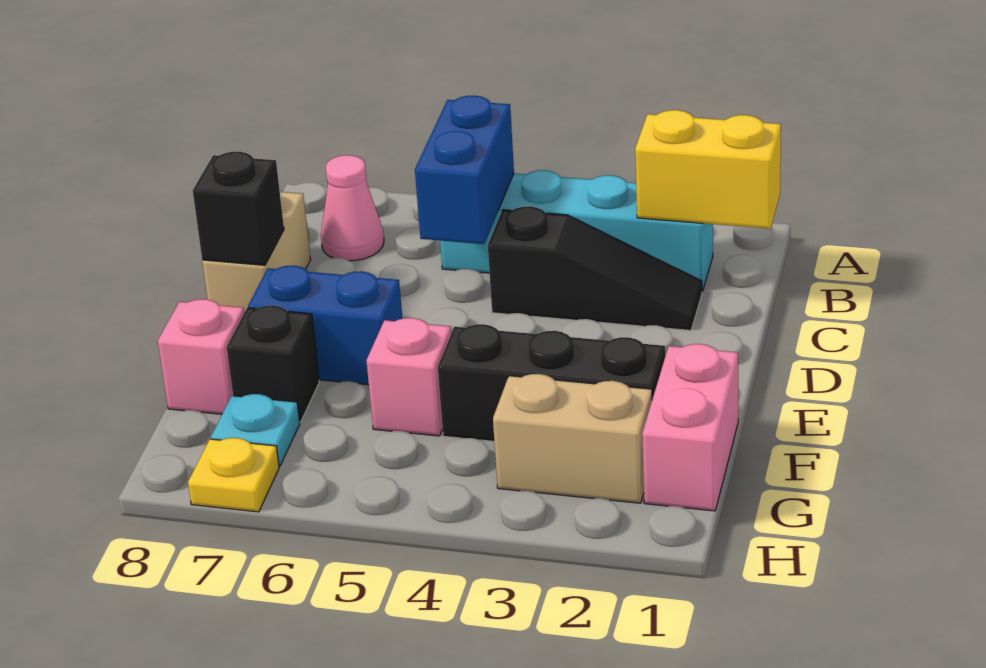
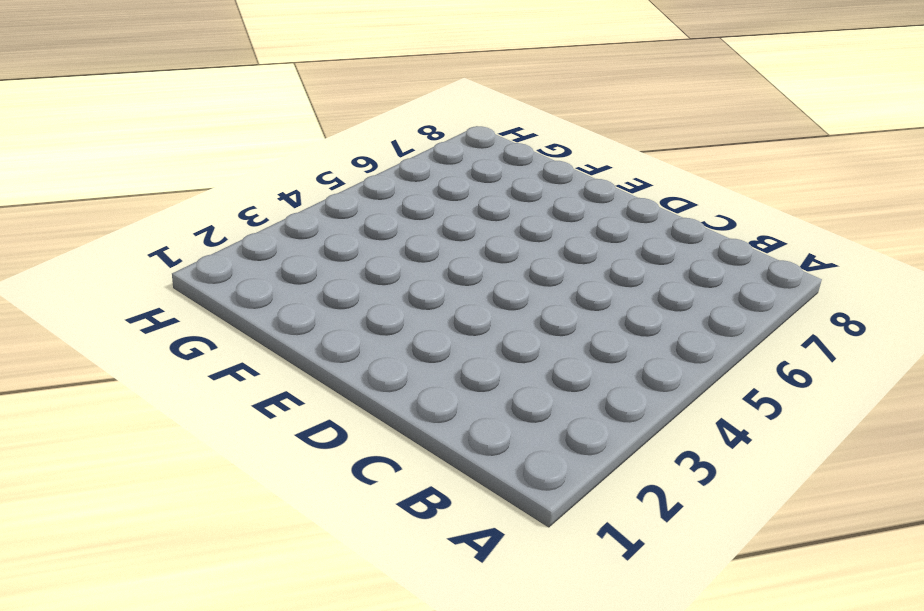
none -> cyan brick B2:B5 level 1
none -> pink cone B7 level 1
none -> black slope C2:C4 level 1 top 4

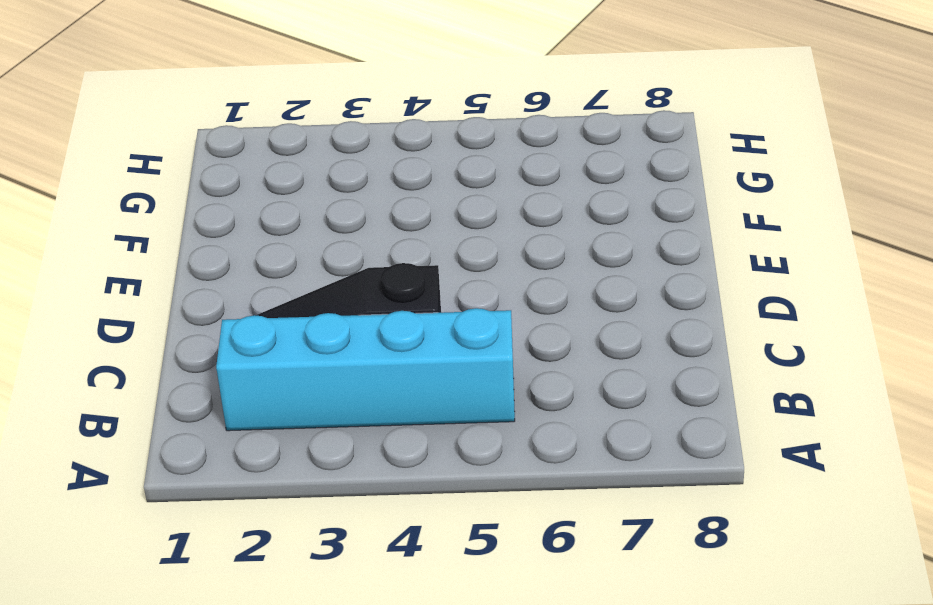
none -> pink cone B7 level 1
none -> tan brick C8:D8 level 1
none -> blue brick E6:E7 level 1

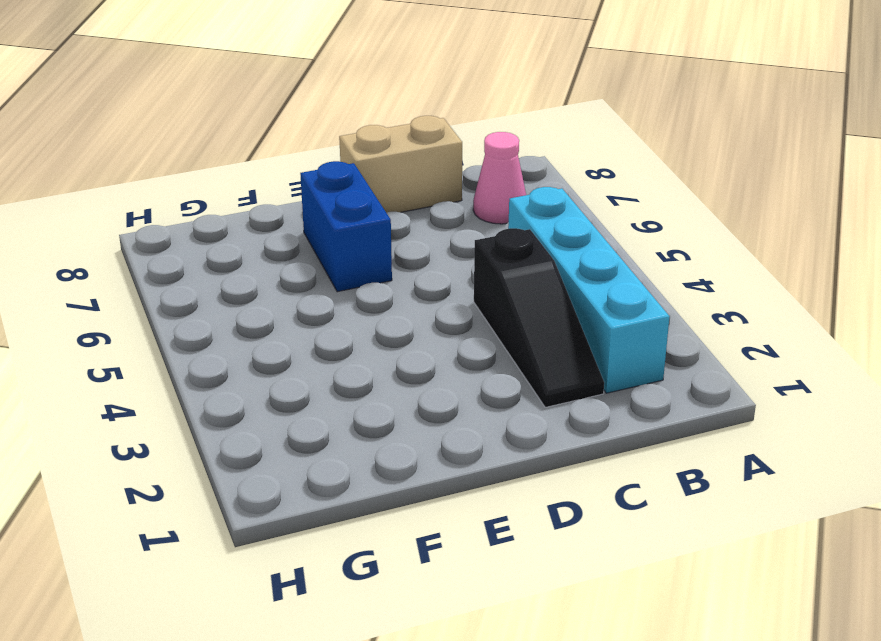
none -> pink brick F1:G1 level 1
none -> black brick F2:F4 level 1
none -> pink brick F5 level 1

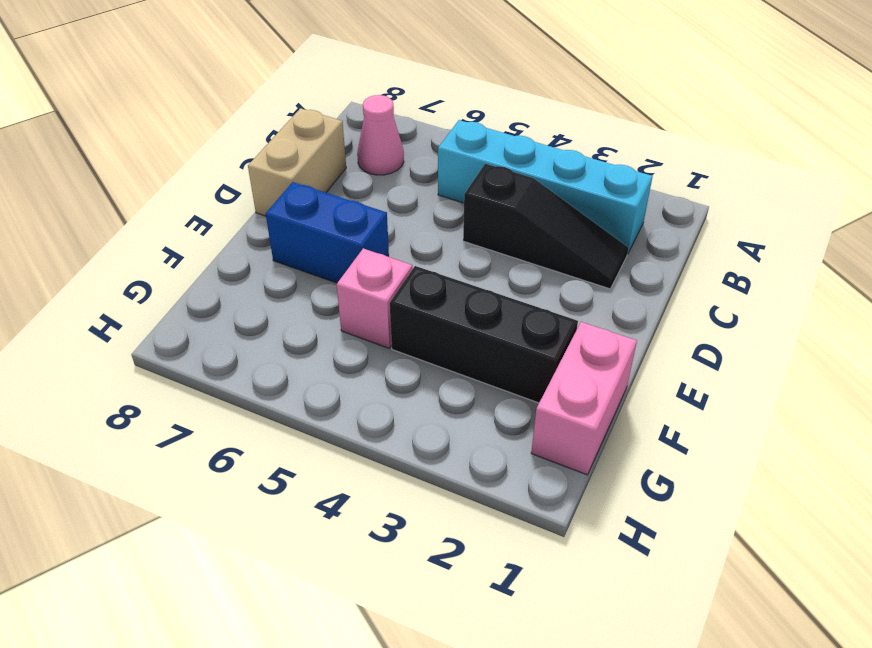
none -> black brick F7 level 1
none -> pink brick F8 level 1
none -> tan brick G2:G3 level 1

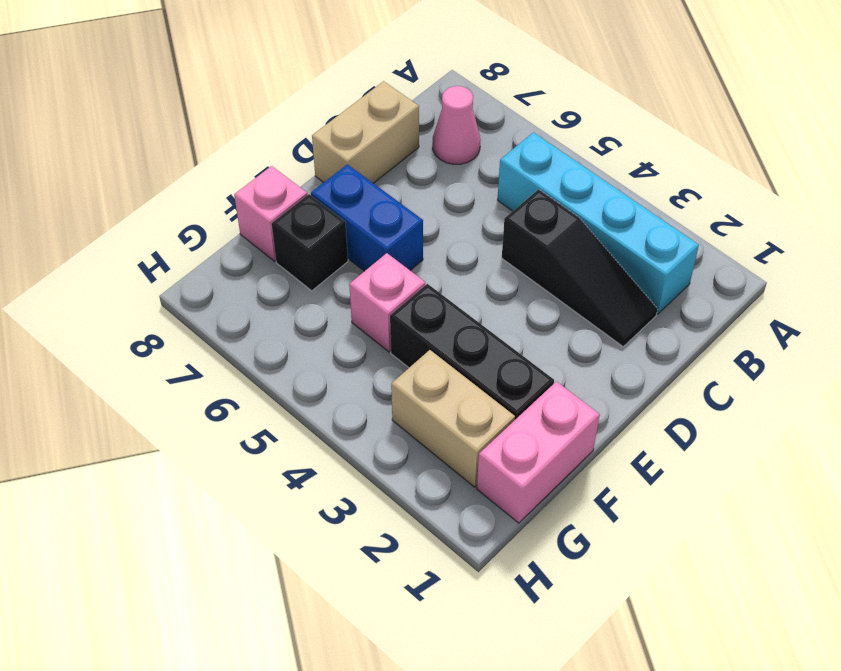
none -> cyan plate G7 level 1
none -> yellow plate H7 level 1
none -> yellow brick B1:B2 level 2

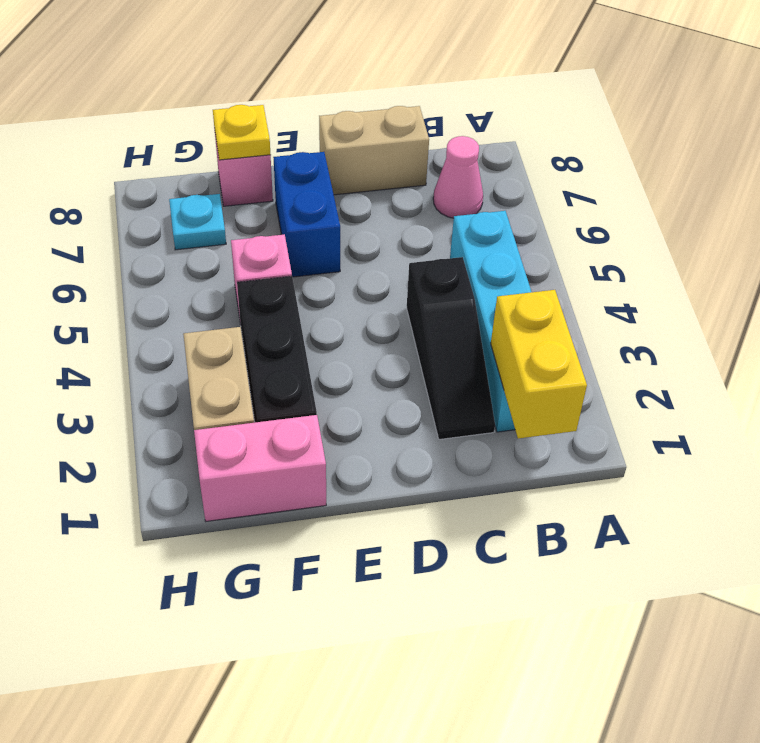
yellow plate F8 level 2 -> yellow plate H7 level 1
none -> black brick F7 level 1
none -> blue brick B5:C5 level 2
none -> black brick D8 level 2

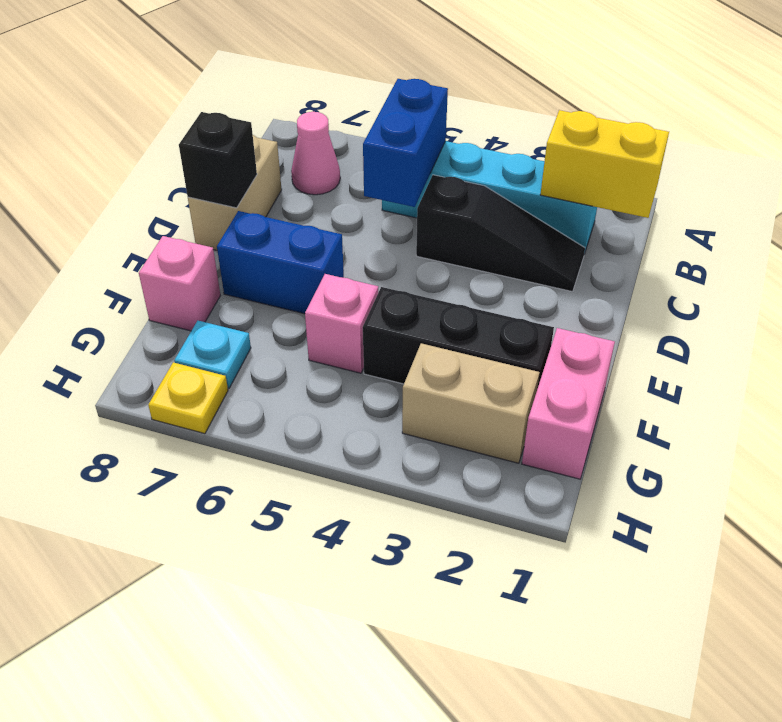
none -> black brick F7 level 1

